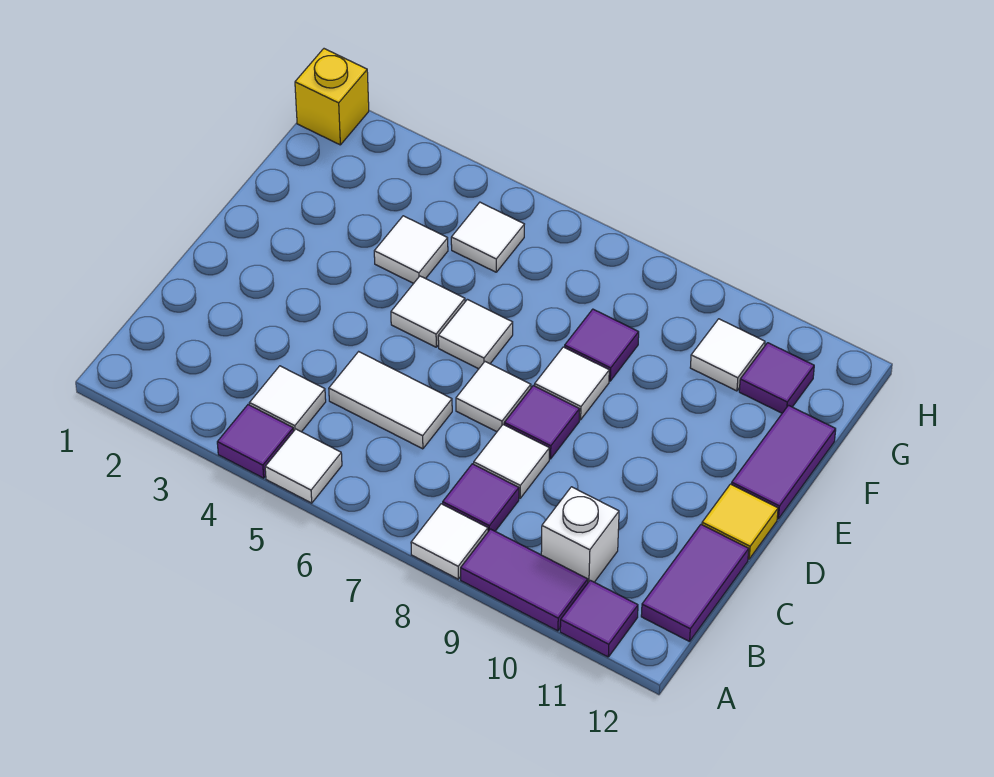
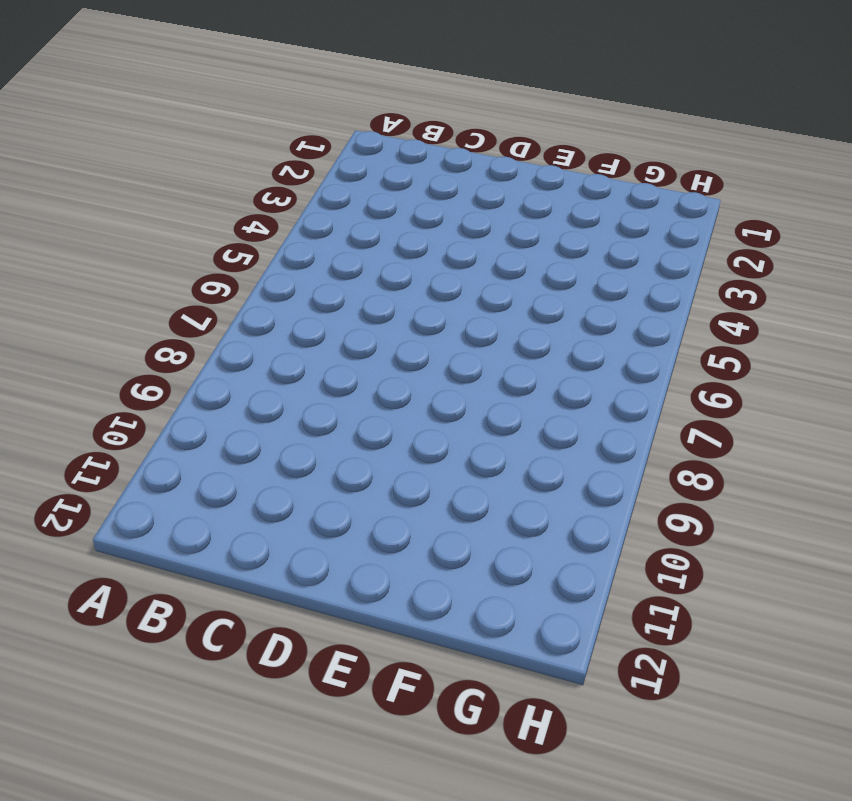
none -> purple tile A4 level 1
none -> white tile A5 level 1
none -> white tile A8 level 1

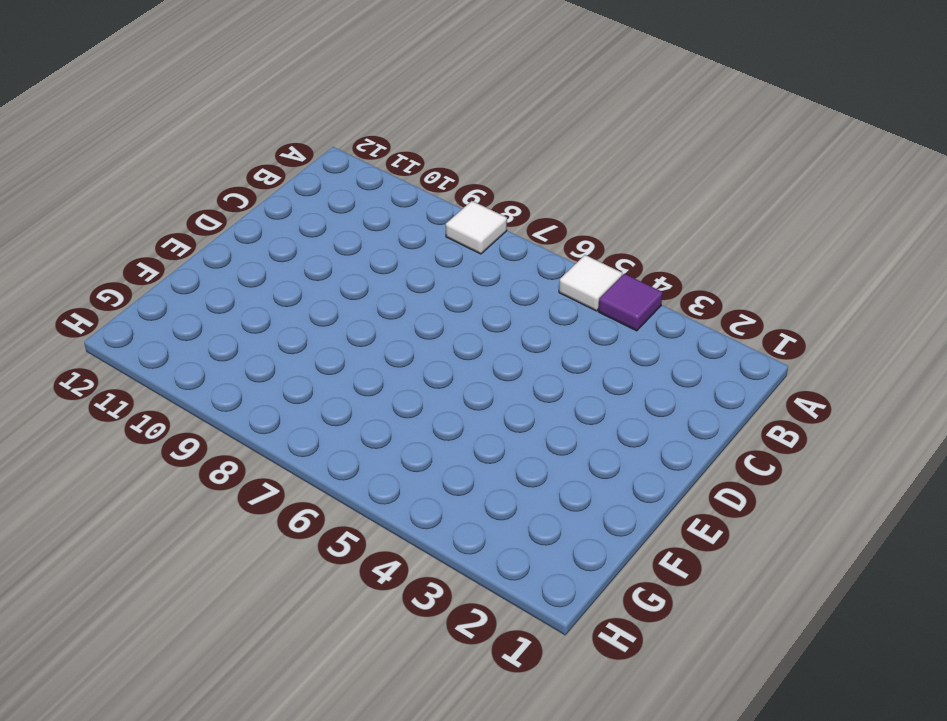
none -> purple tile A9:A10 level 1
none -> purple tile A11 level 1
none -> white tile B4 level 1

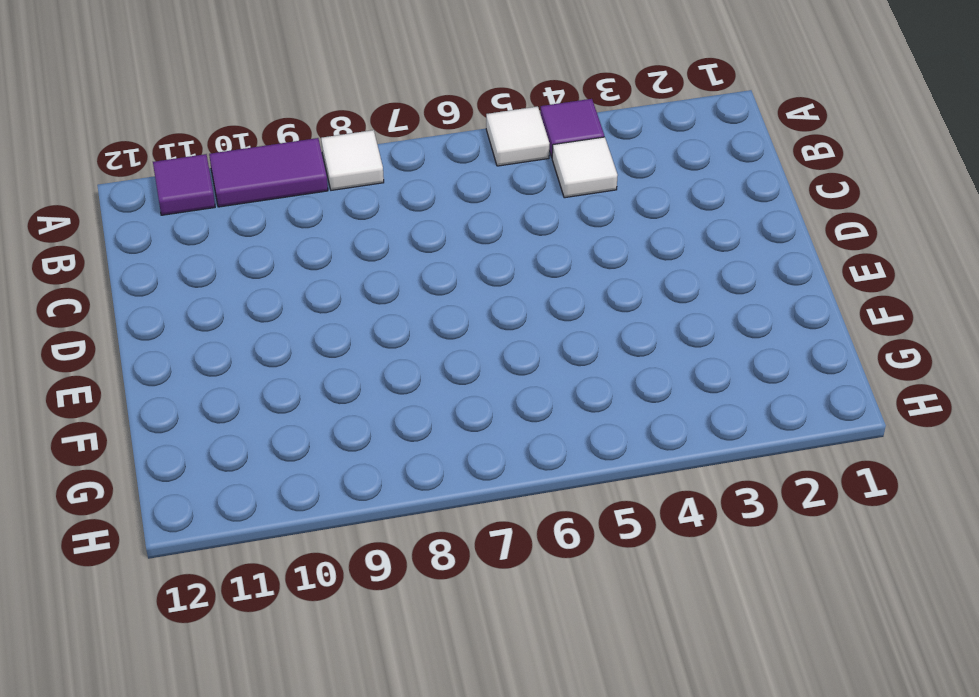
none -> purple tile B8 level 1
none -> white brick B10 level 1
none -> purple tile B12:C12 level 1

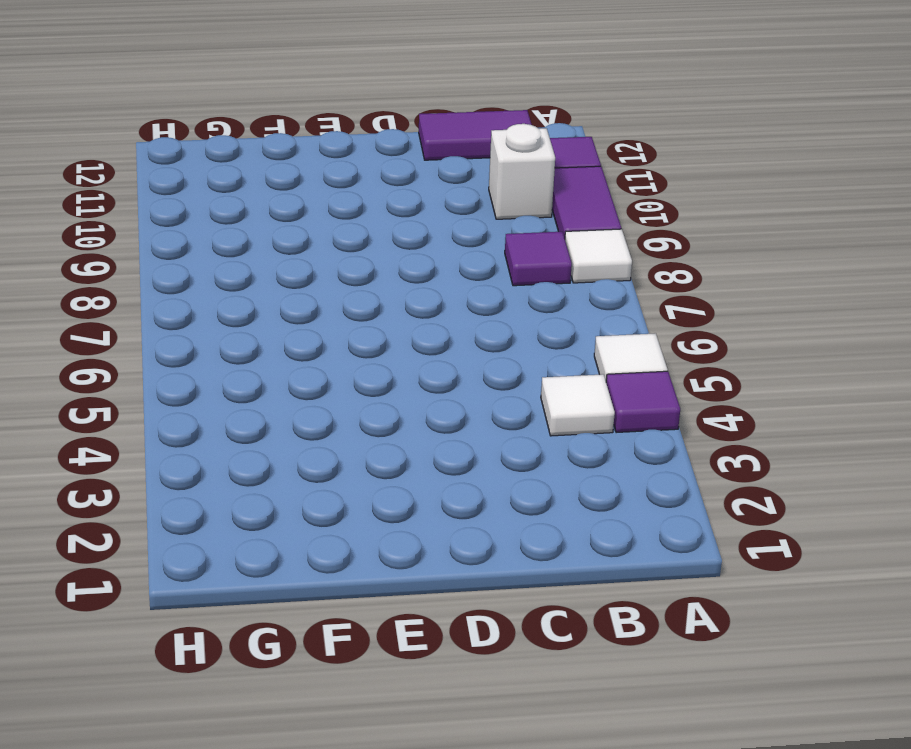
none -> white tile C5:C6 level 1
none -> white tile C8 level 1
none -> white tile D7 level 1

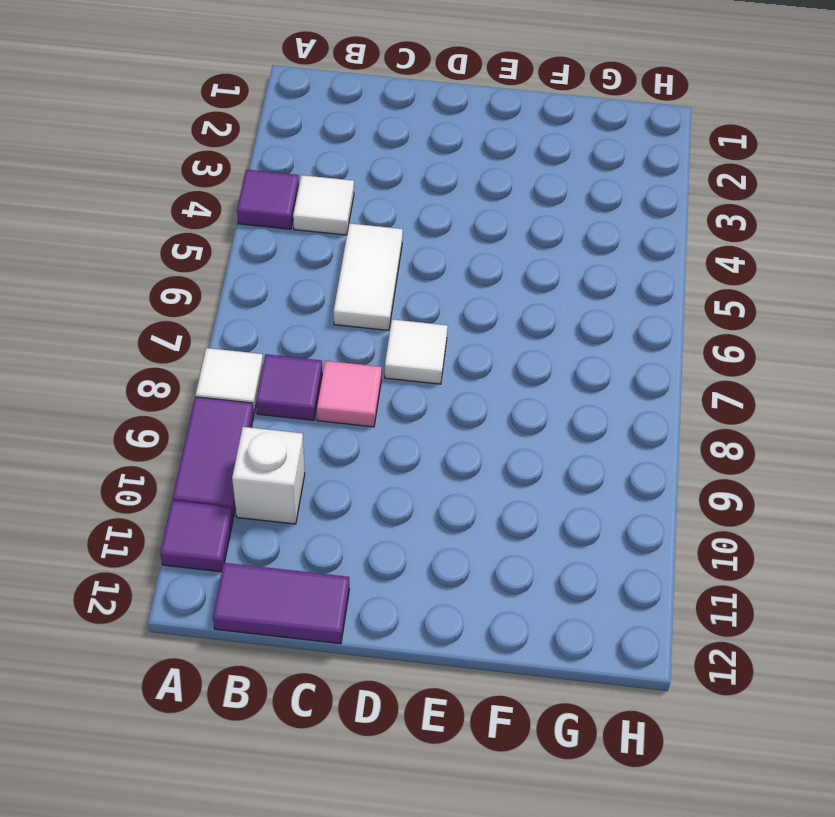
pink tile C8 level 1 -> white tile C8 level 1
none -> white tile A5 level 1
none -> purple tile D8 level 1
none -> yellow tile D12 level 1

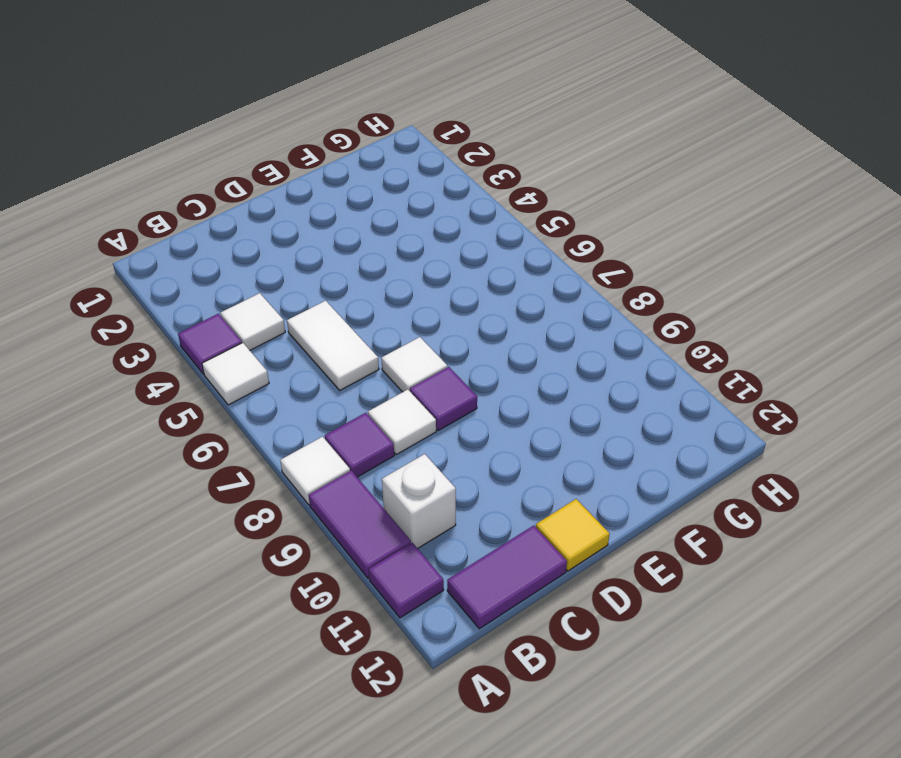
none -> white tile E5 level 1
none -> white tile E6 level 1
none -> white tile E8 level 1

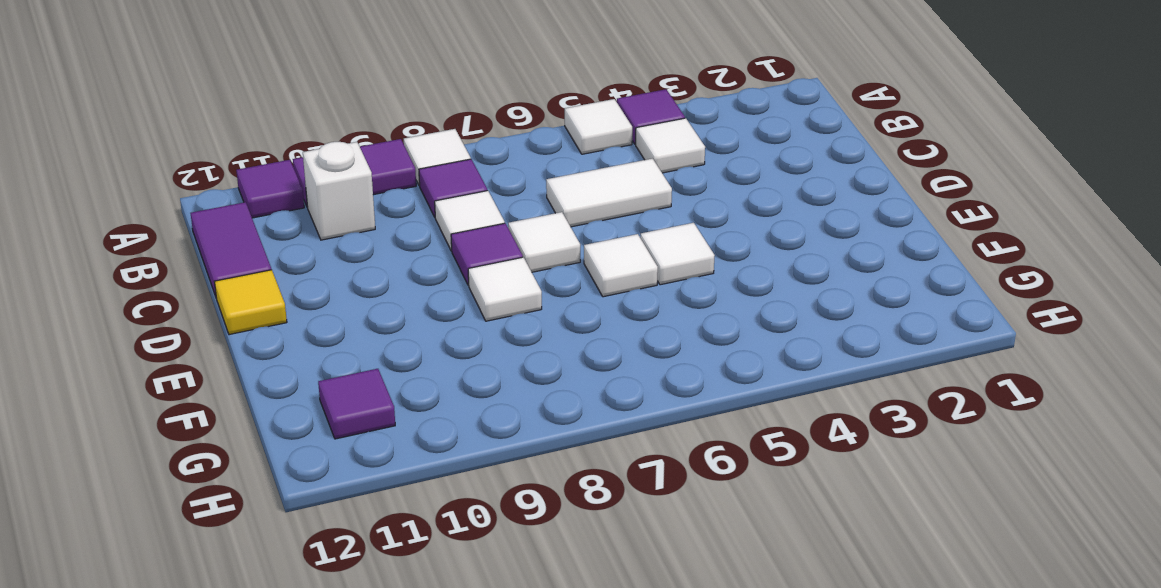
none -> purple tile E12:F12 level 1
none -> white tile F4 level 1
none -> purple tile F8 level 1

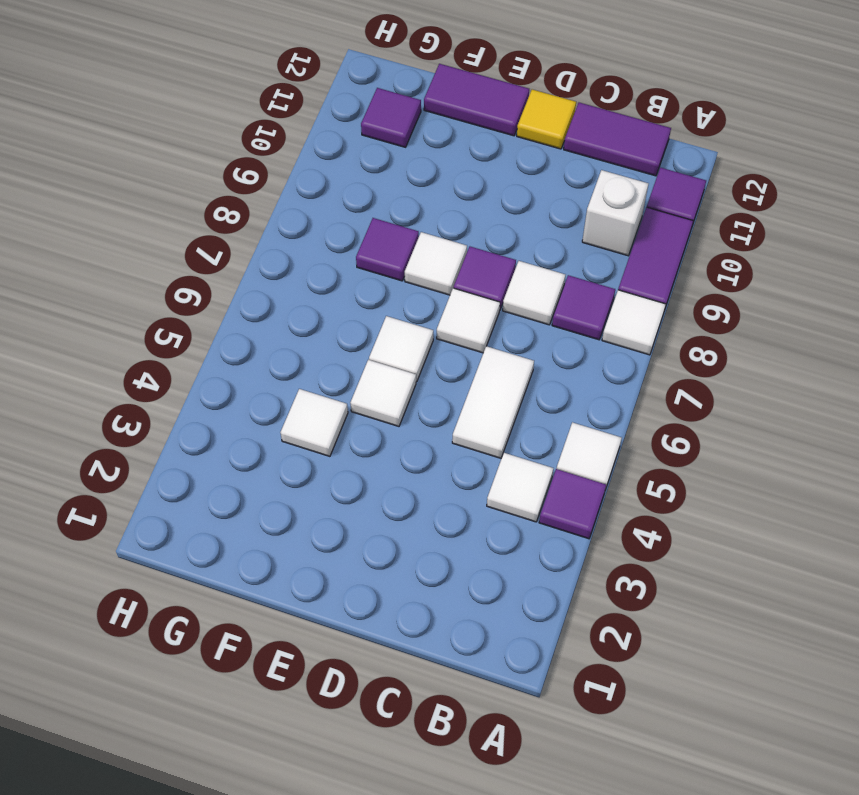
none -> white tile G5 level 1
none -> white tile G10 level 1
none -> yellow brick H1 level 1

